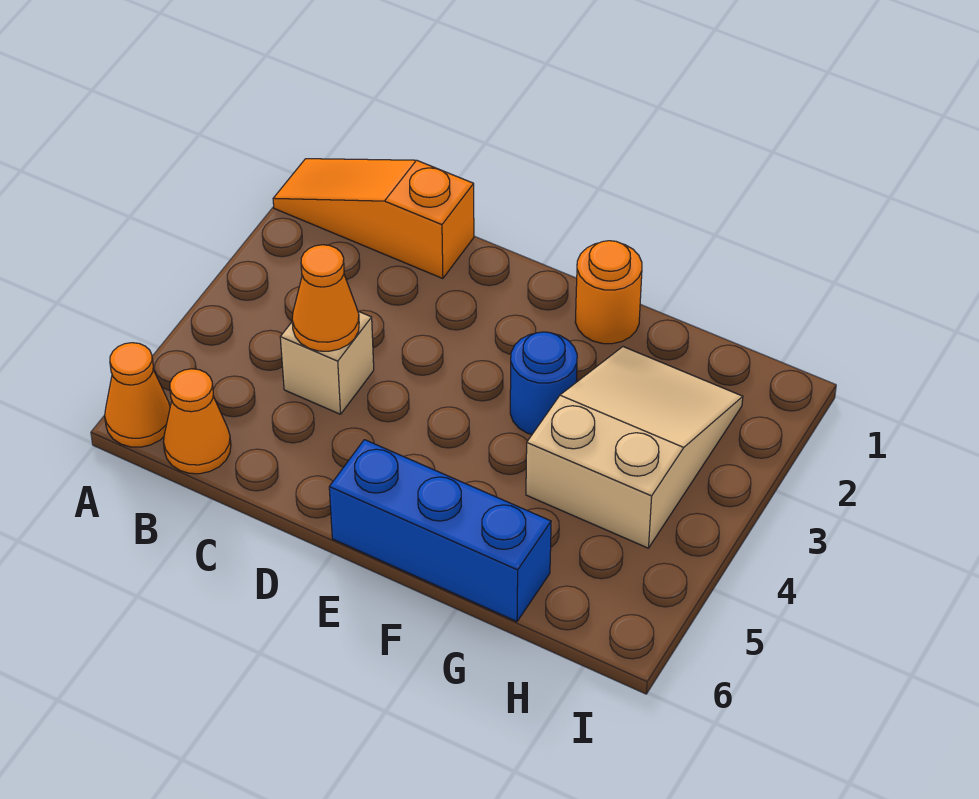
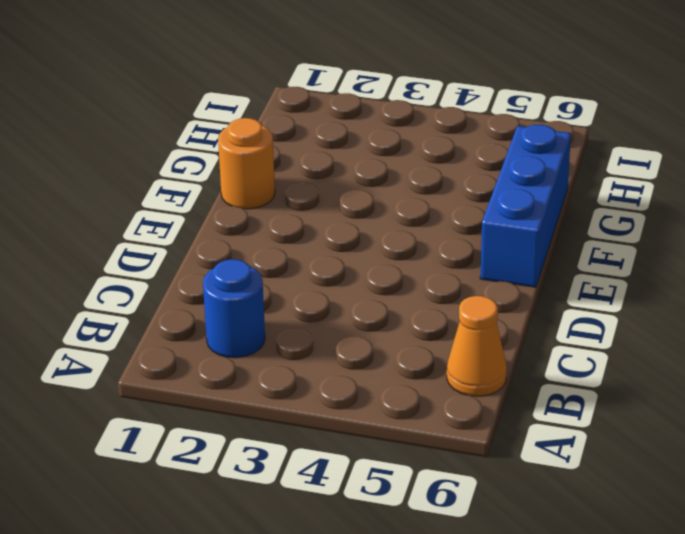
blue round brick B2 level 1 -> blue round brick F3 level 1
none -> orange slope A1:C1 level 1 top C
none -> orange cone A6 level 1

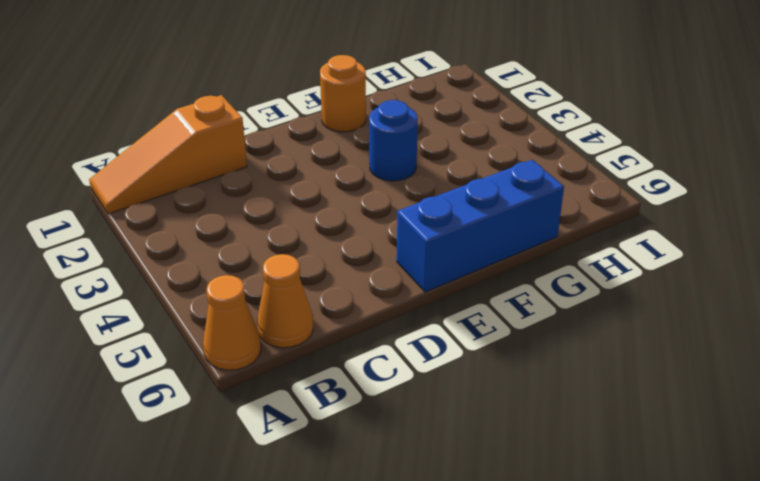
none -> tan brick C4 level 1
none -> tan slope G2:H4 level 1 top 4

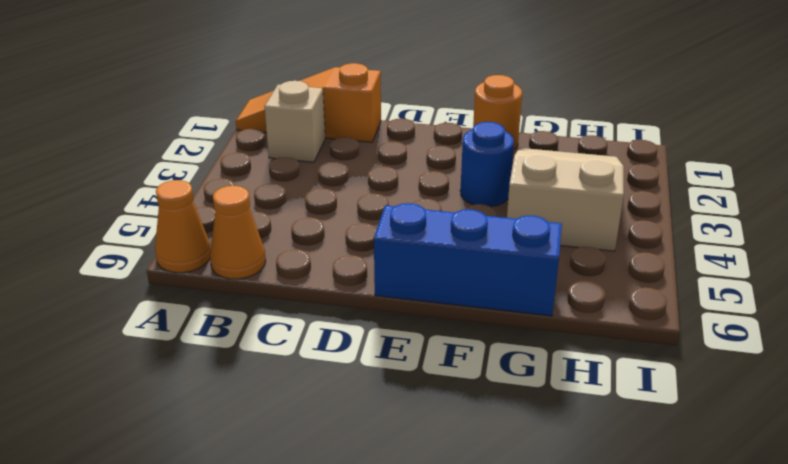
tan brick B2 level 1 -> tan brick C4 level 1
none -> orange cone C4 level 2

